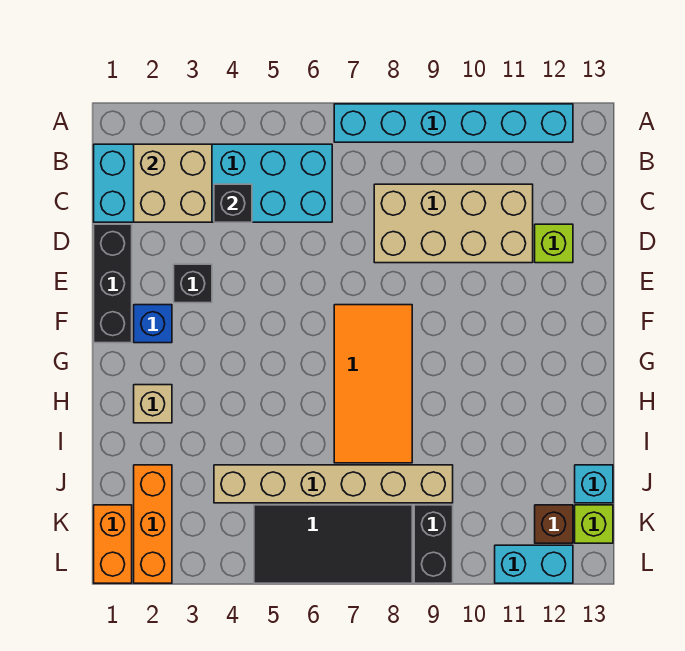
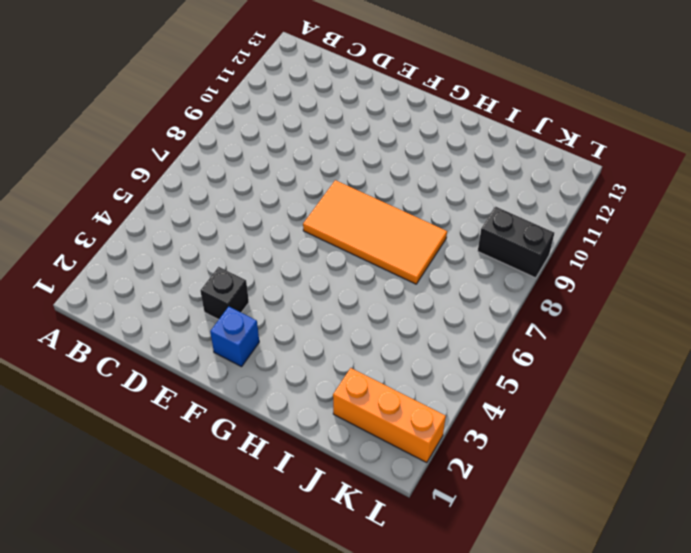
none -> cyan brick A7:A12 level 1
none -> cyan brick B1:C6 level 1
none -> tan brick C8:D11 level 1

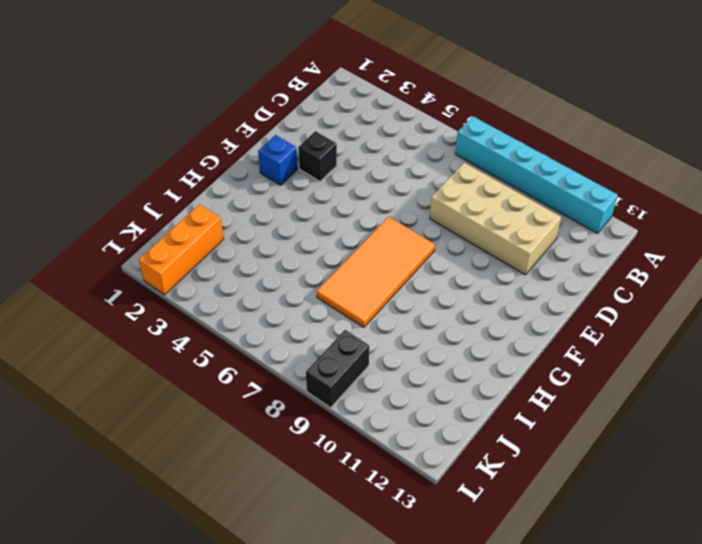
none -> cyan brick B1:C6 level 1
none -> black brick D1:F1 level 1
none -> lime brick D12 level 1

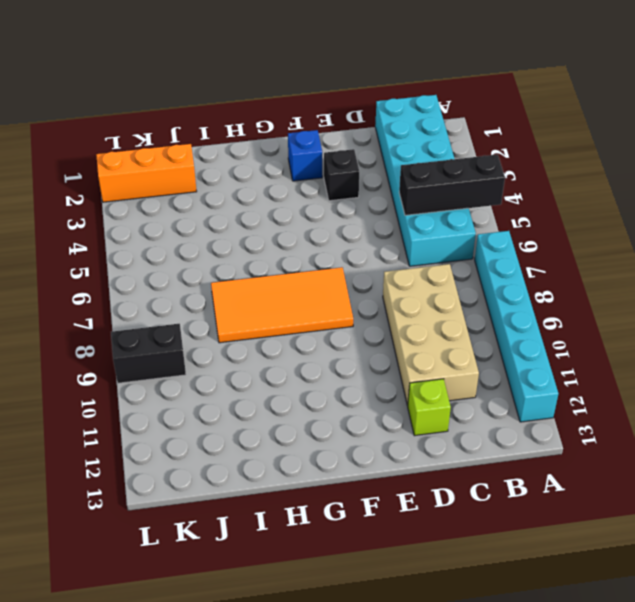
black brick A5:C5 level 2 -> black brick D1:F1 level 1
none -> tan brick H2 level 1
none -> tan brick J4:J9 level 1
none -> cyan brick J13 level 1

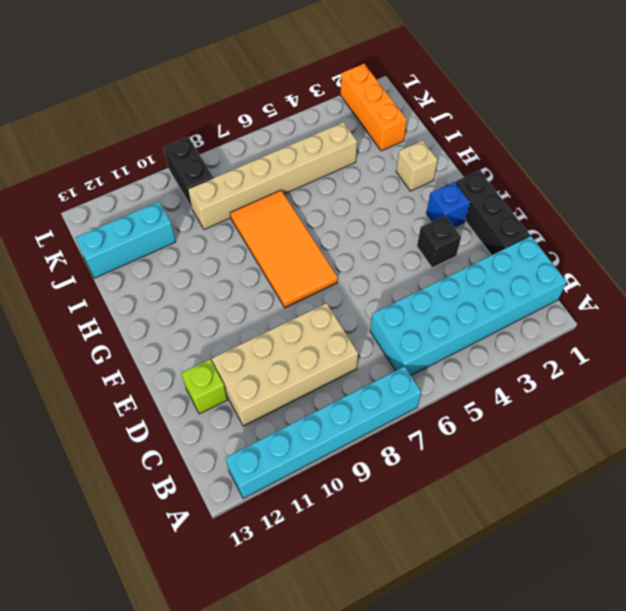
cyan brick J11:J13 level 1 -> cyan brick J13 level 1
none -> orange brick K1:L1 level 1
none -> black tile K5:L8 level 1
none -> brown brick K12 level 1

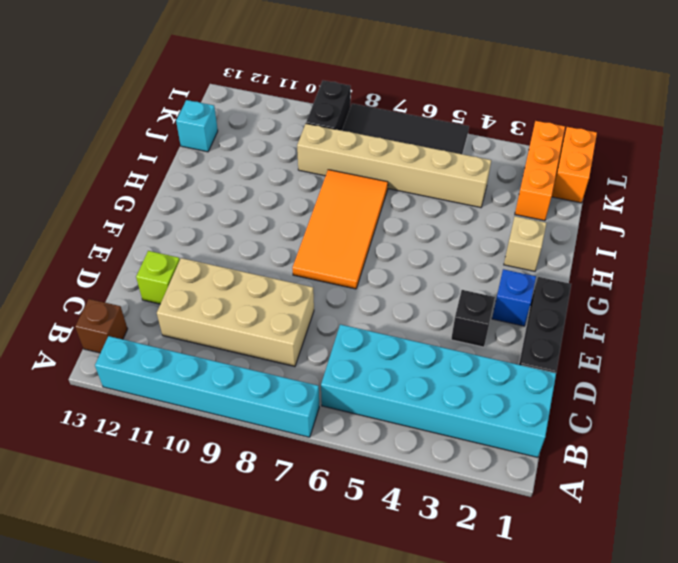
brown brick B13 level 1 -> brown brick K12 level 1
none -> lime brick K13 level 1
none -> cyan brick L11:L12 level 1
none -> tan brick B2:C3 level 2

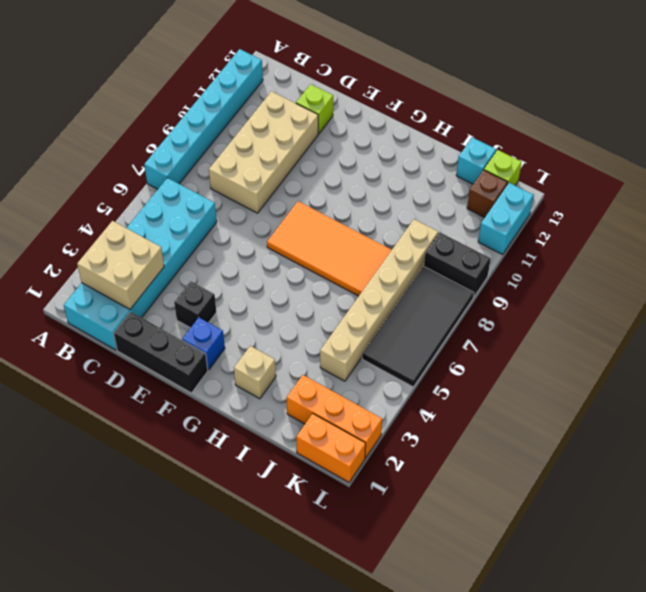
none -> black brick C4 level 2

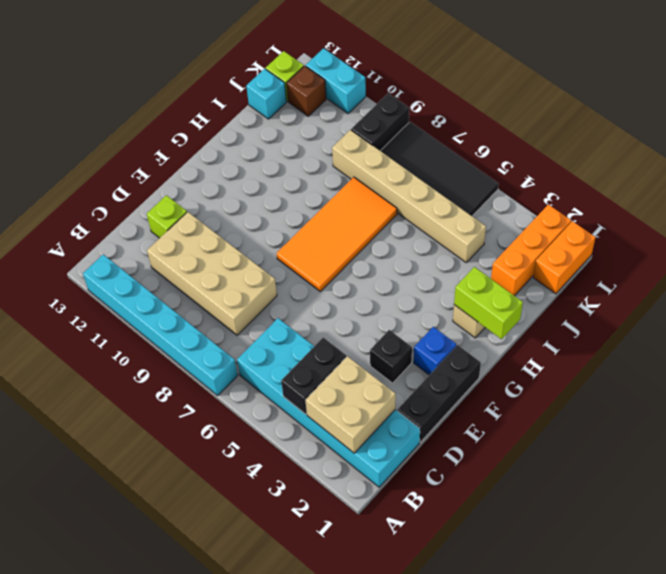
black brick B4:C4 level 2 -> black brick C4 level 2
lime brick H1:H2 level 2 -> none

